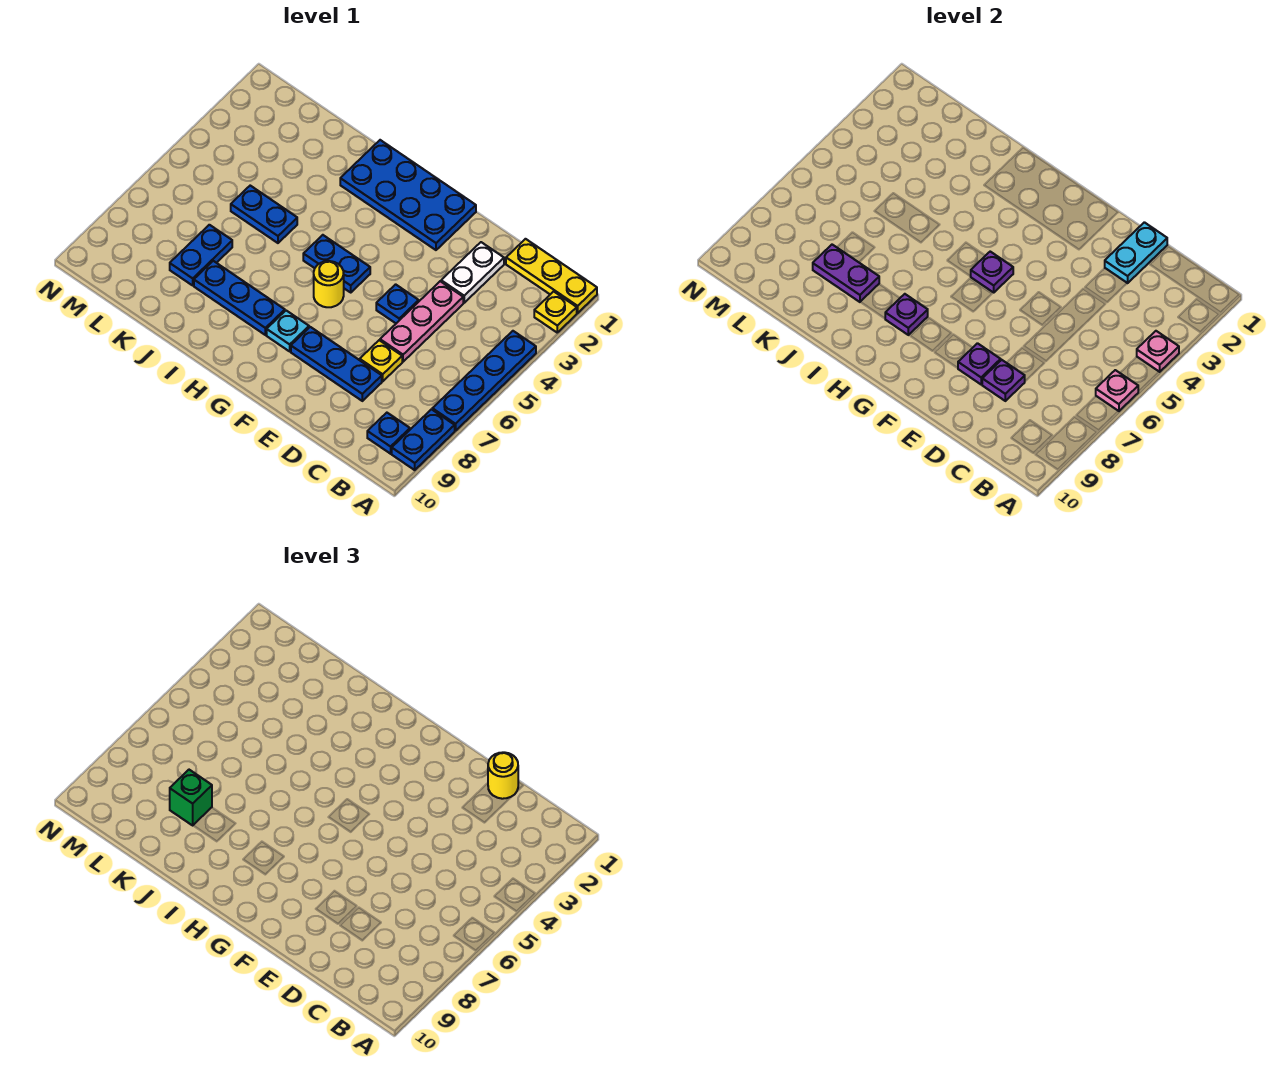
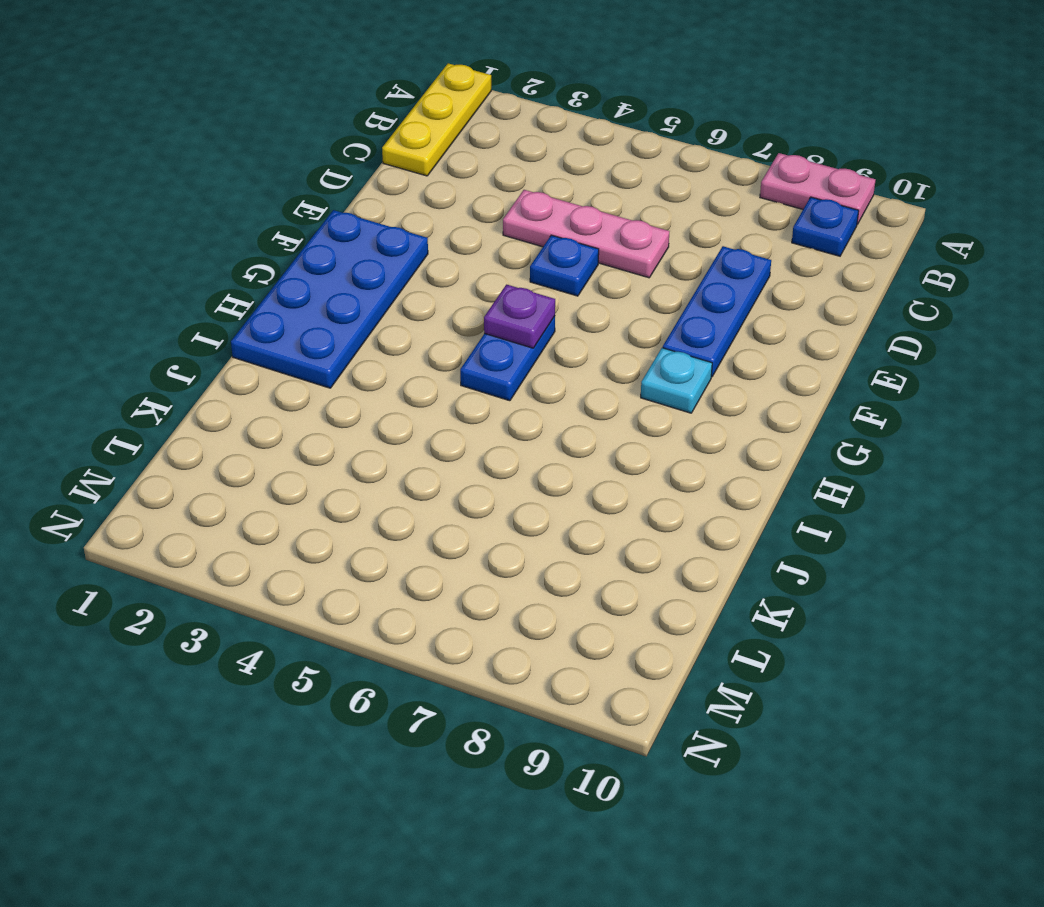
pink plate A8:A9 level 1 -> blue plate A8:A9 level 1
none -> yellow plate A2 level 1
none -> blue plate A4:A7 level 1
none -> white plate D2:D3 level 1

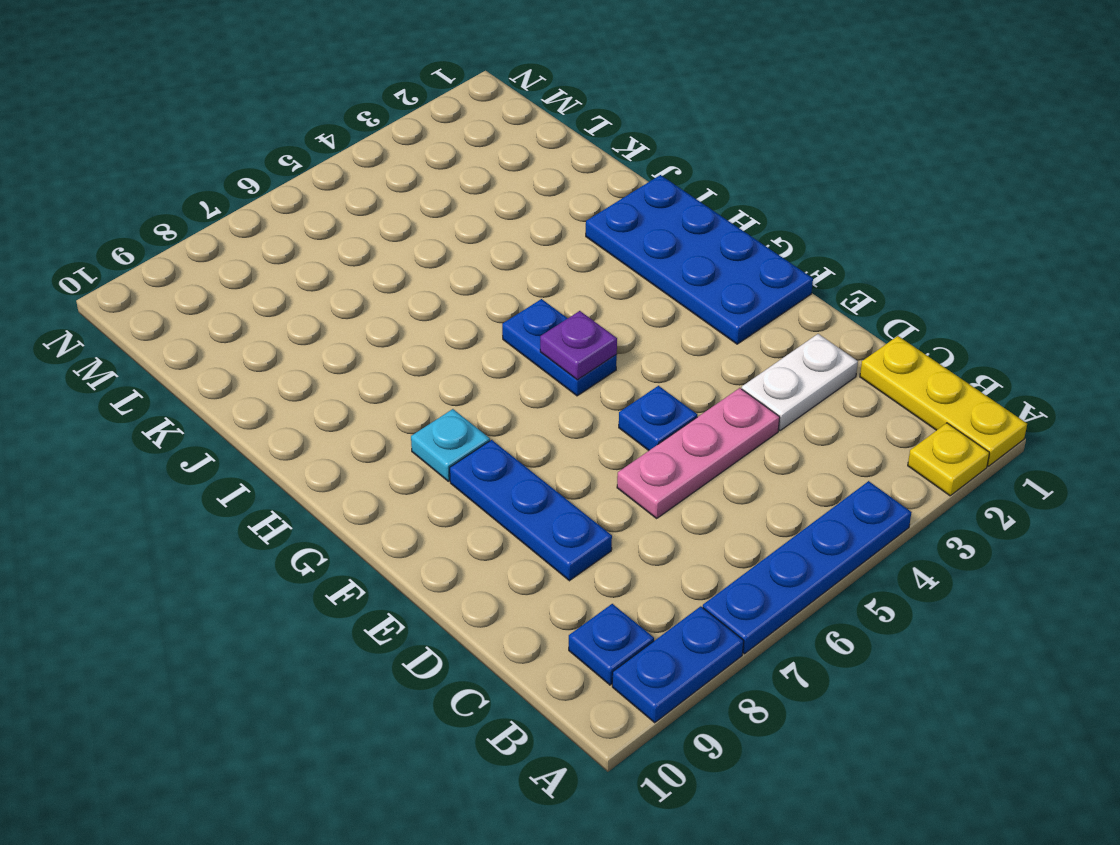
none -> yellow plate D7 level 1
none -> yellow round brick G6 level 1
none -> blue plate H8:J8 level 1

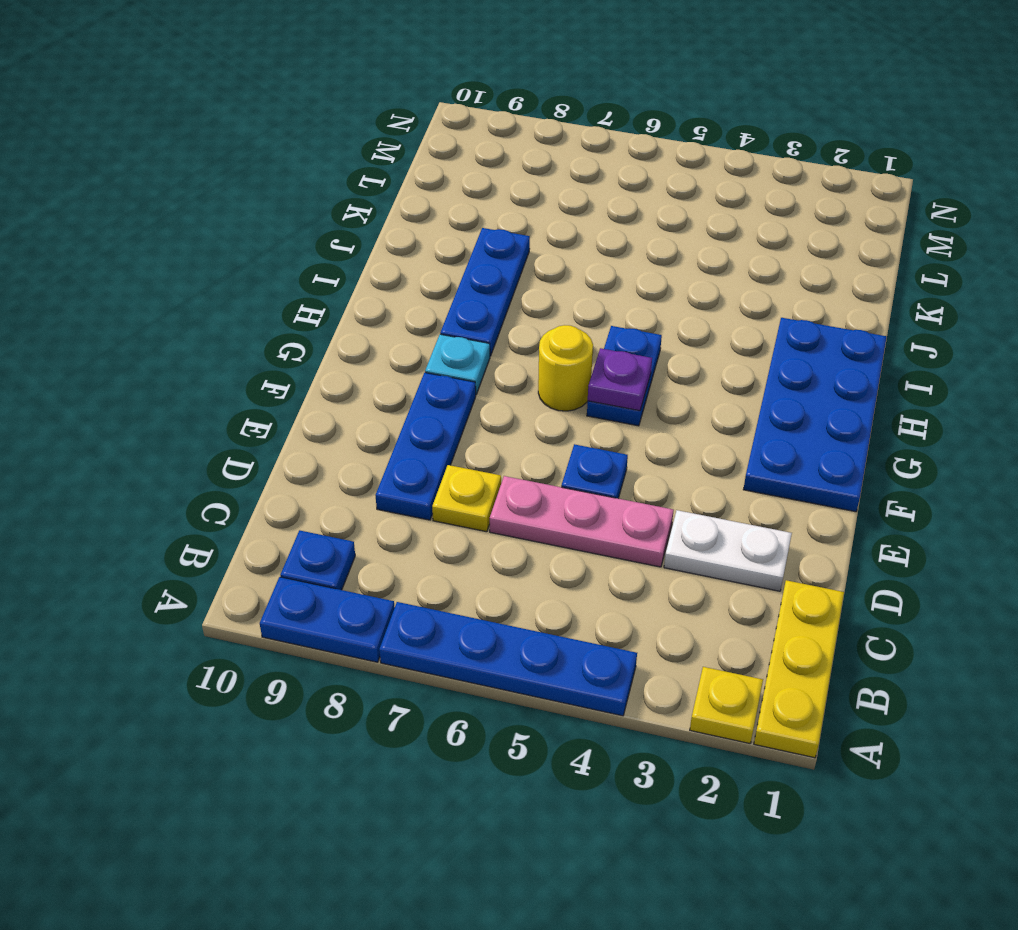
none -> blue plate J5:K5 level 1
none -> blue plate K7:K8 level 1
none -> pink plate A4 level 2

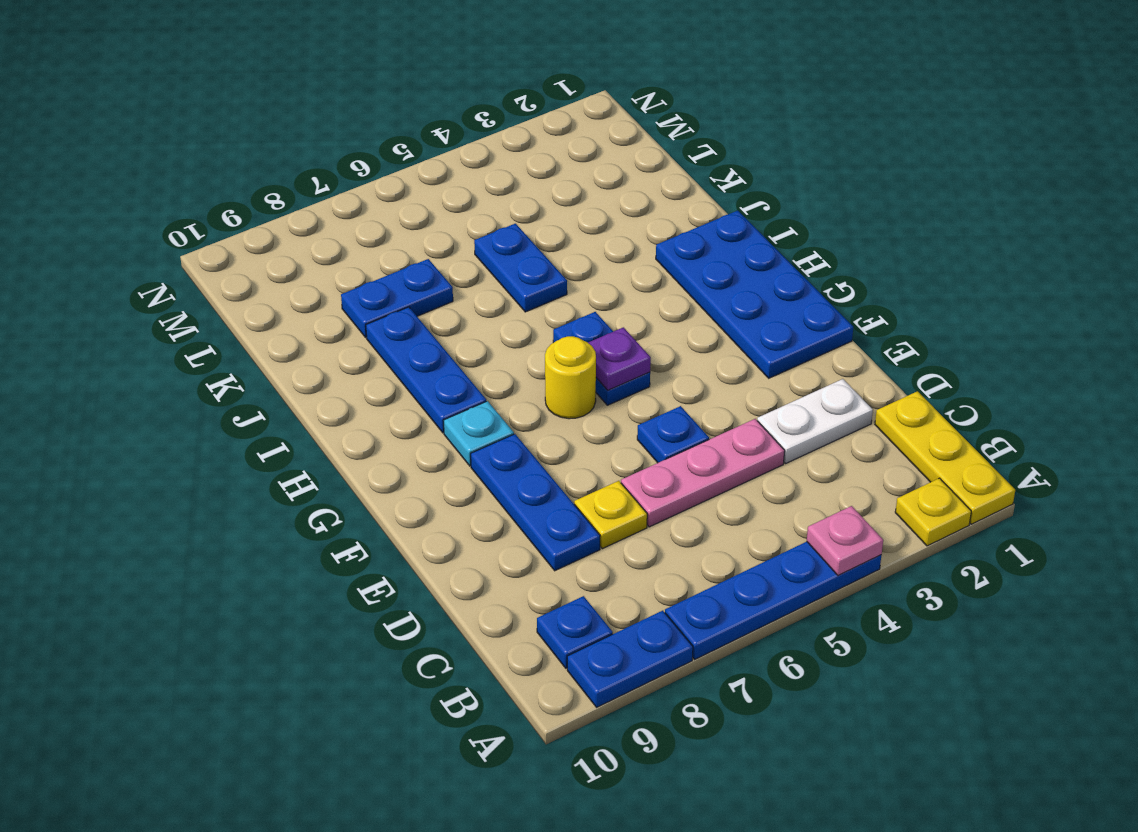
none -> pink plate A6 level 2
none -> cyan plate D1:D2 level 2
none -> purple plate D8 level 2

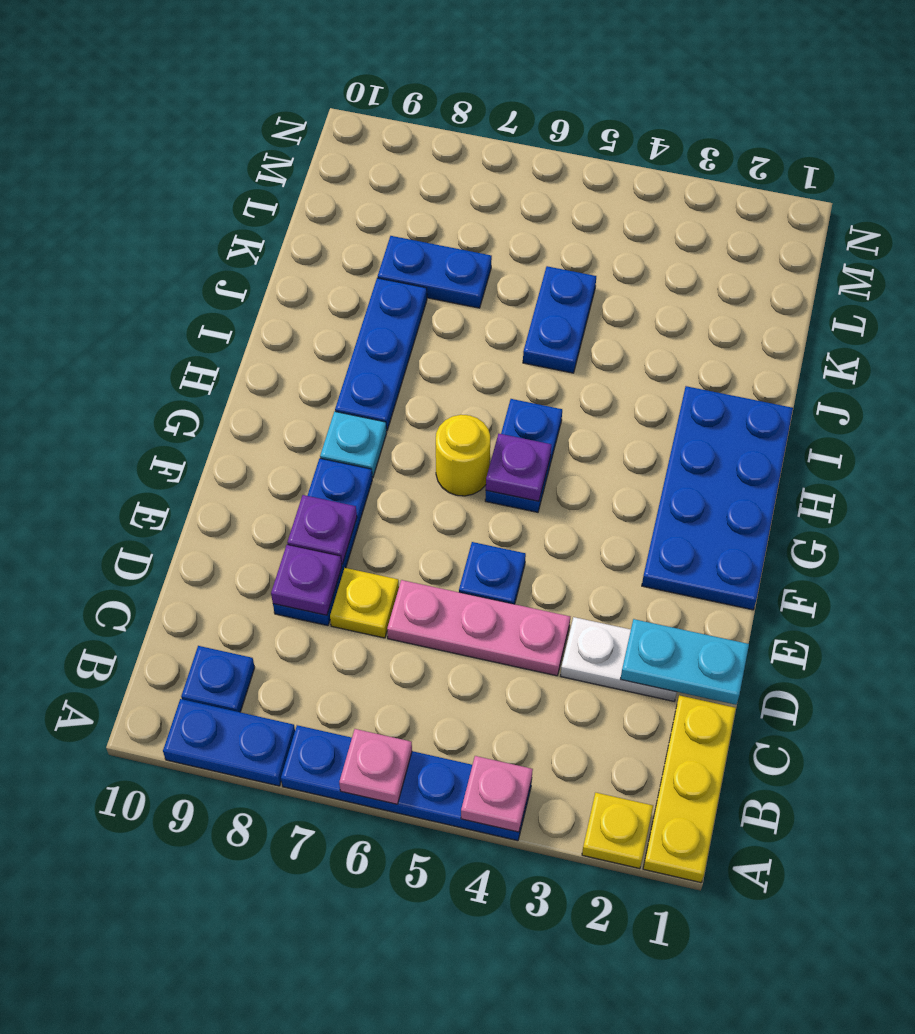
none -> purple plate H8 level 2
none -> purple plate J8:K8 level 2
none -> yellow round brick D1 level 3

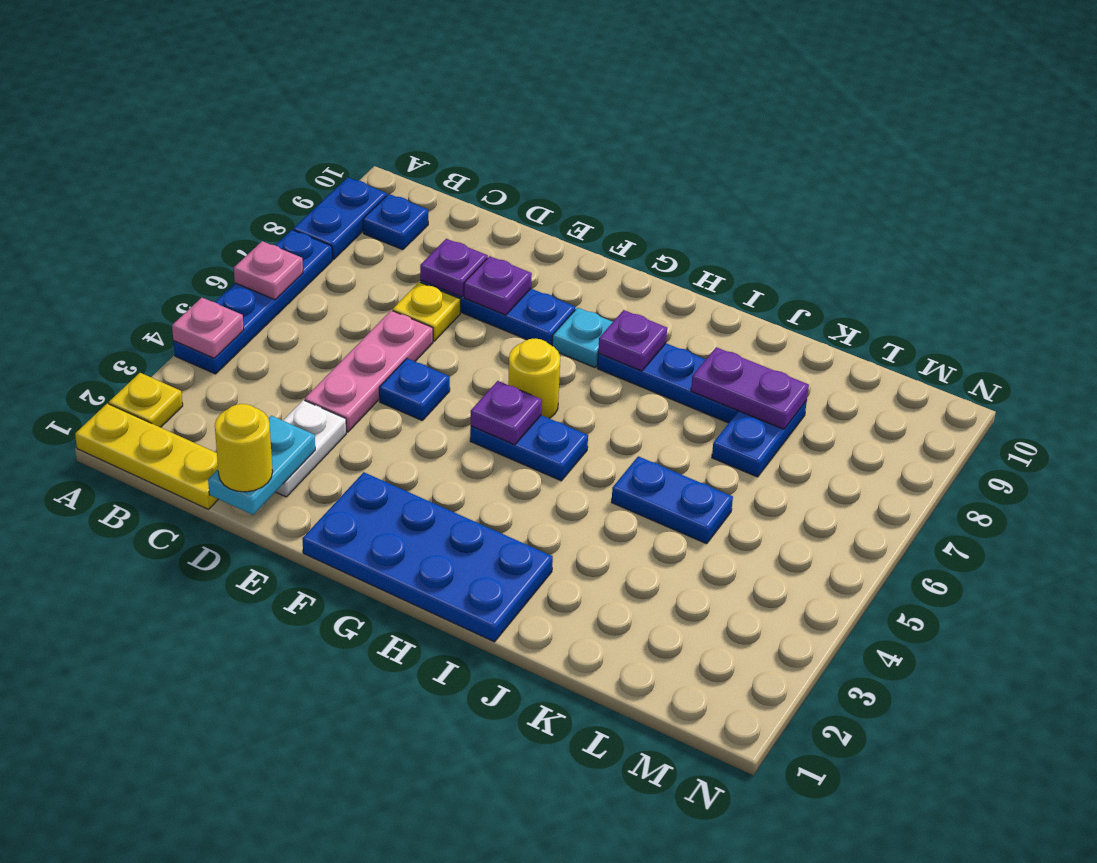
none -> green brick K8 level 3

